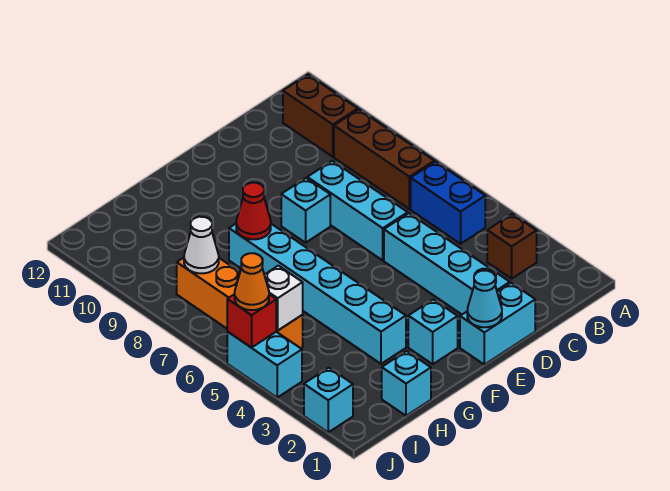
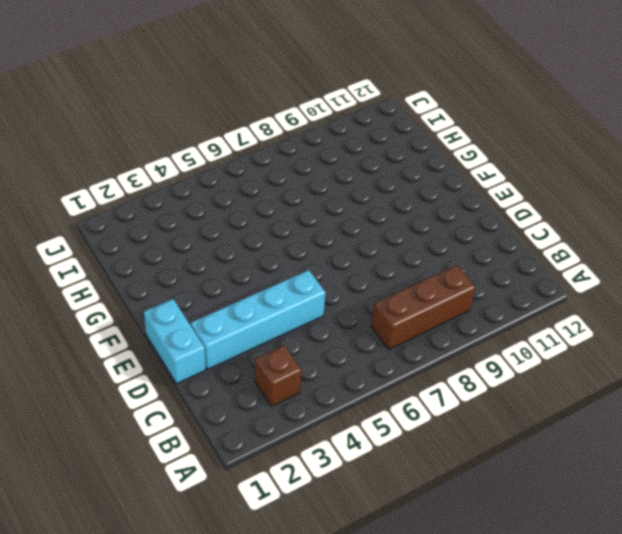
none -> blue brick B5:B6 level 1
none -> brown brick B10:B11 level 1
none -> cyan brick D6:D8 level 1

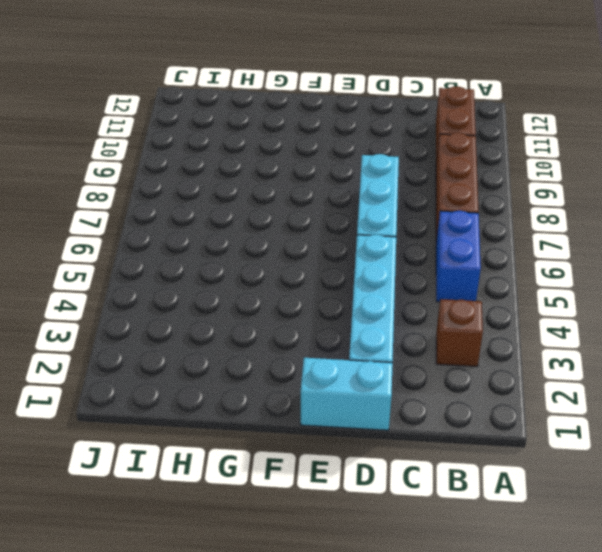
none -> cyan brick E8 level 1
none -> cyan brick F2 level 1
none -> cyan brick G3:G8 level 1

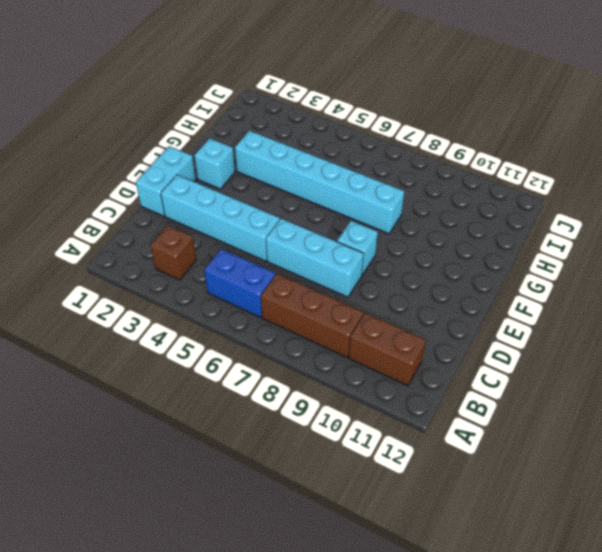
none -> cyan brick H1 level 1
none -> orange brick I5:I8 level 1
none -> cyan brick J2 level 1

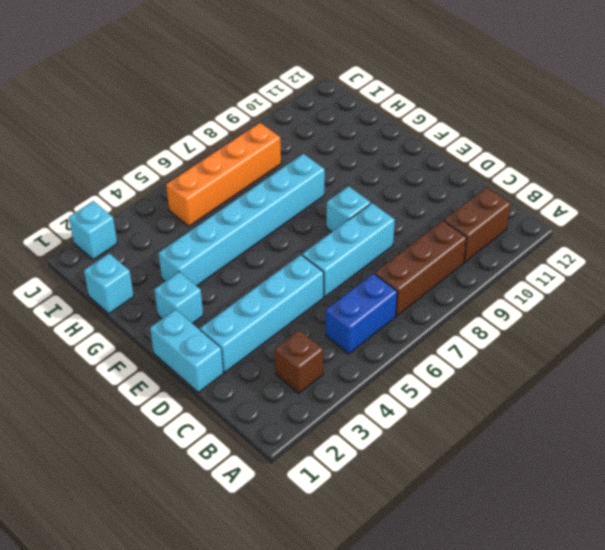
none -> cyan brick J4:J5 level 1
none -> cyan cone E1 level 2
none -> red cone G8 level 2

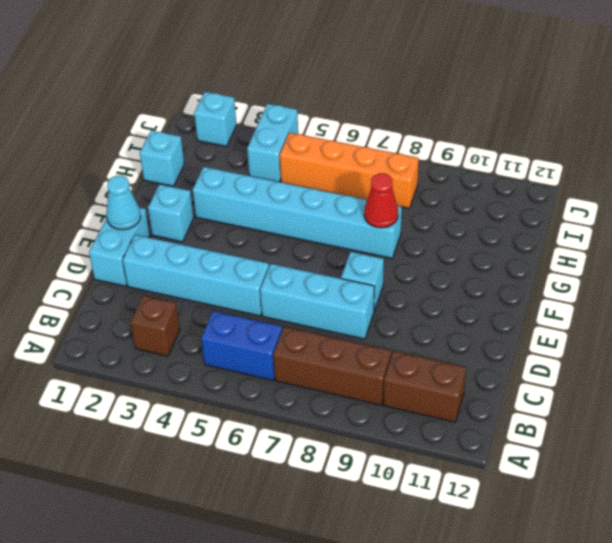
cyan brick I4:J4 level 1 -> cyan brick J4:J5 level 1
none -> white brick I5 level 2
none -> white cone I8 level 2
none -> red brick J5 level 2

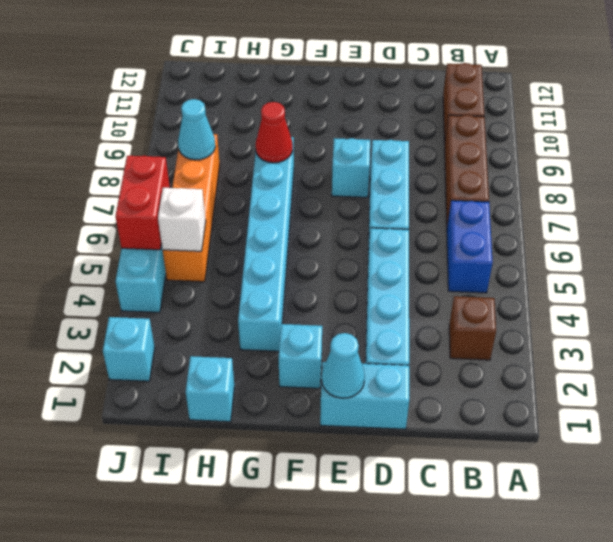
cyan cone I8 level 2 -> white cone I8 level 2
red brick J5:J6 level 2 -> red brick J5 level 2
none -> orange cone J5 level 3

